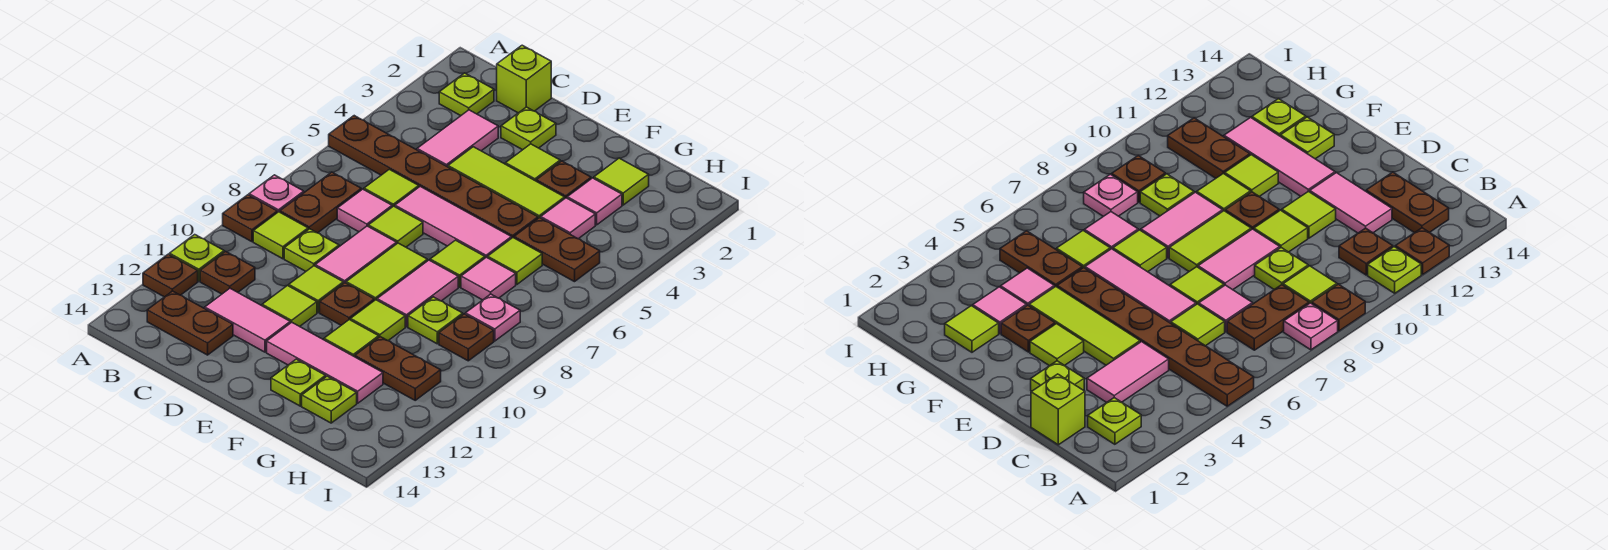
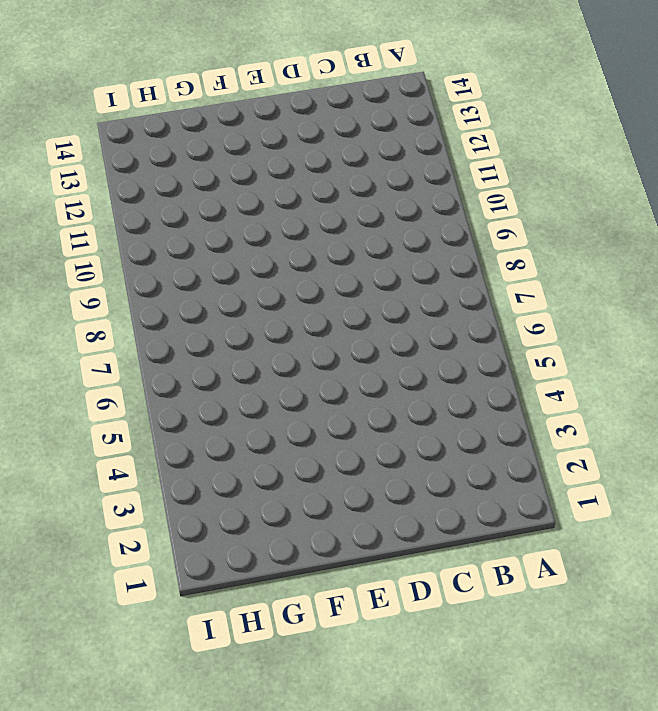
none -> brown plate A5:F5 level 1
none -> pink plate A8 level 1
none -> brown plate A9 level 1
none -> lime plate A11 level 1

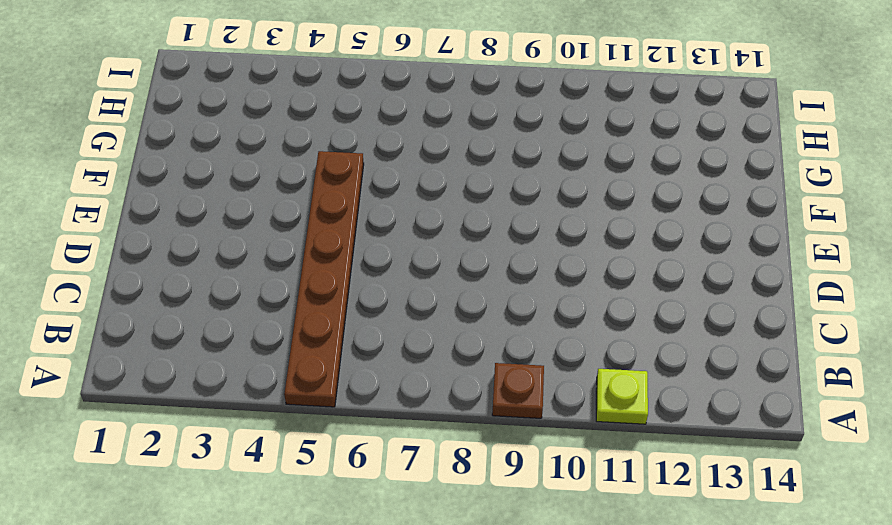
none -> pink plate A8 level 1
none -> brown plate A12 level 1
none -> lime plate B2 level 1
none -> brown plate B7:B8 level 1

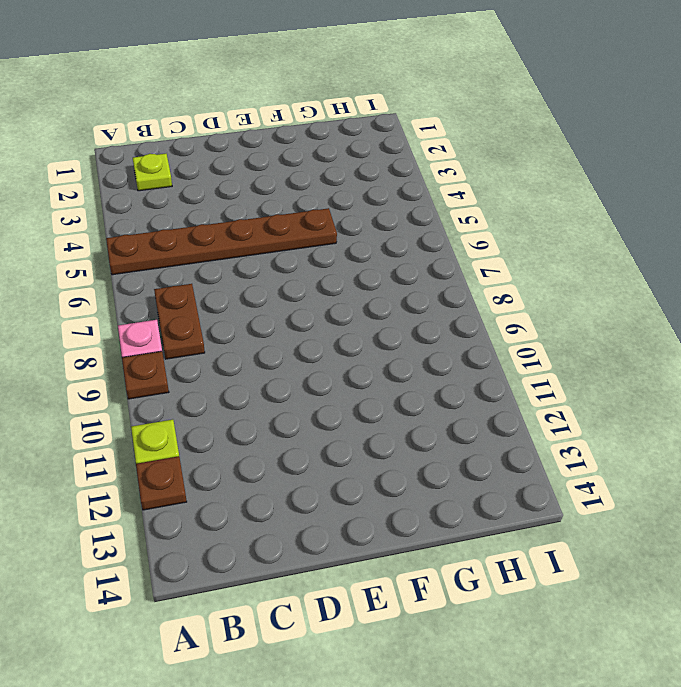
none -> lime tile B9 level 1
none -> brown plate B11 level 1
none -> brown plate B13:C13 level 1
none -> lime brick C1 level 1

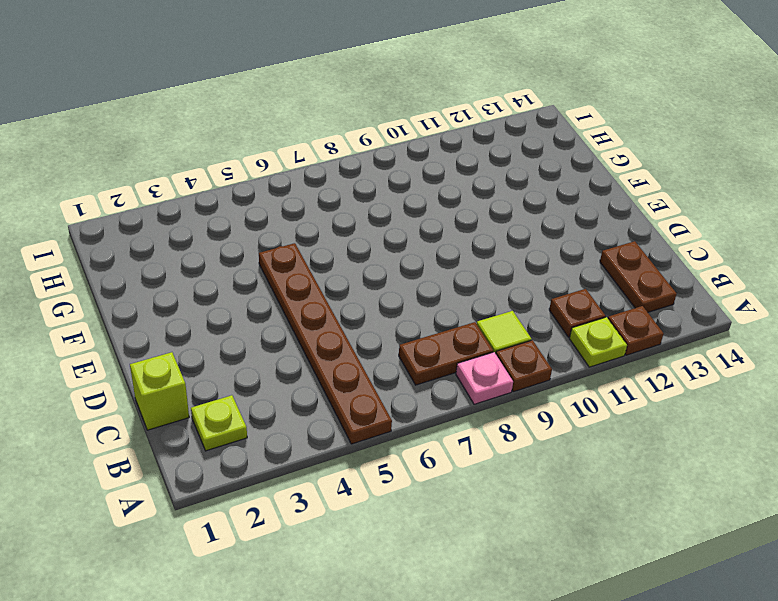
none -> pink tile C3:C4 level 1
none -> lime tile C6 level 1
none -> pink tile C7 level 1
none -> lime plate C9 level 1

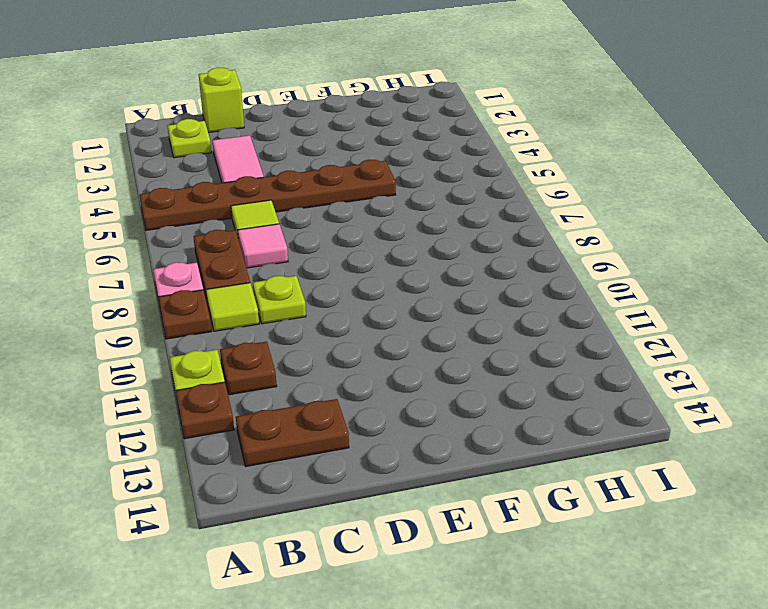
none -> pink tile C12:D12 level 1
none -> lime plate D2 level 1
none -> lime tile D4:F4 level 1
none -> pink tile D6:F6 level 1

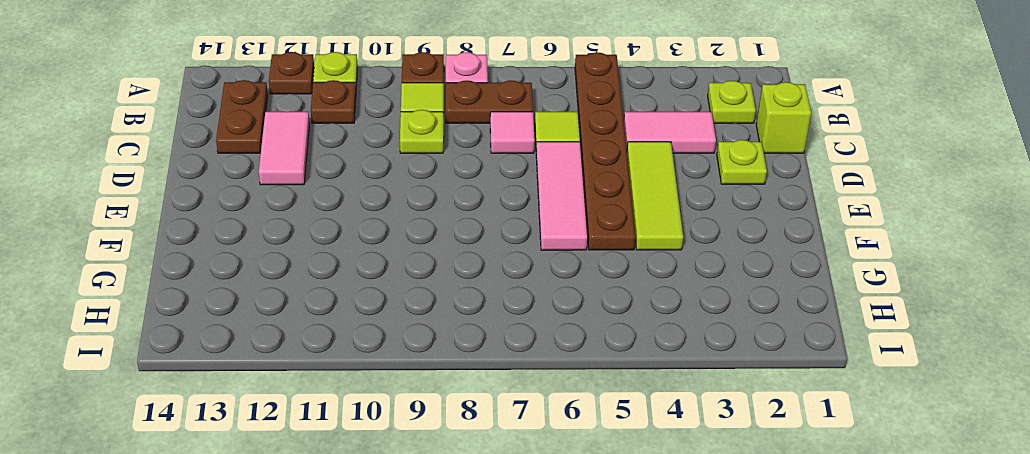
none -> lime tile D7 level 1
none -> pink tile D8:D9 level 1
none -> lime tile D10 level 1
none -> lime tile D11 level 1

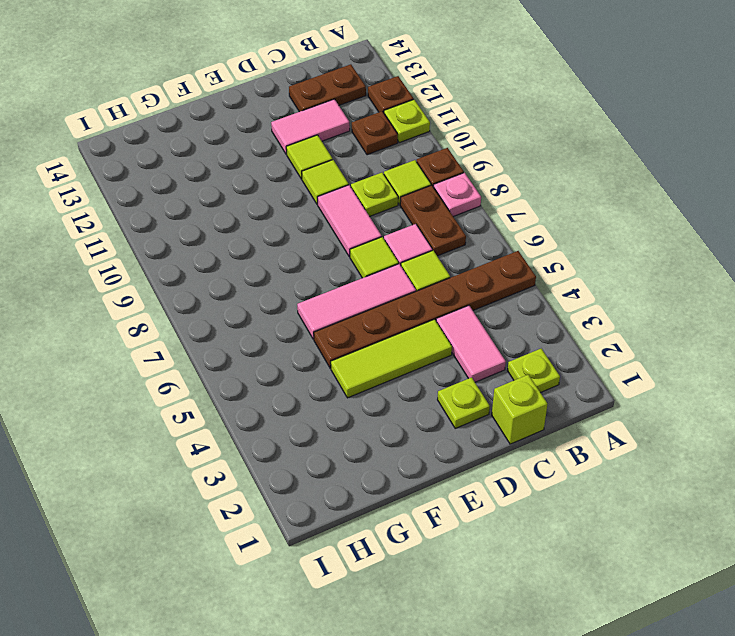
none -> lime tile E3 level 1
none -> lime tile E8:E9 level 1
none -> brown plate E10 level 1
none -> pink tile E12:G12 level 1

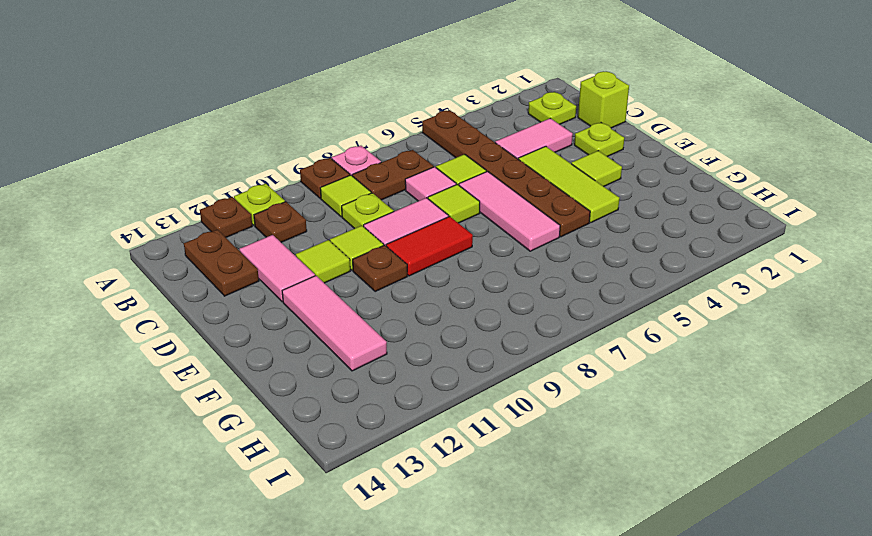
red tile E8:E9 level 1 -> lime tile E8:E9 level 1
none -> brown plate F3 level 1
none -> lime tile F7 level 1
none -> pink tile F8:F9 level 1
none -> lime tile F10 level 1

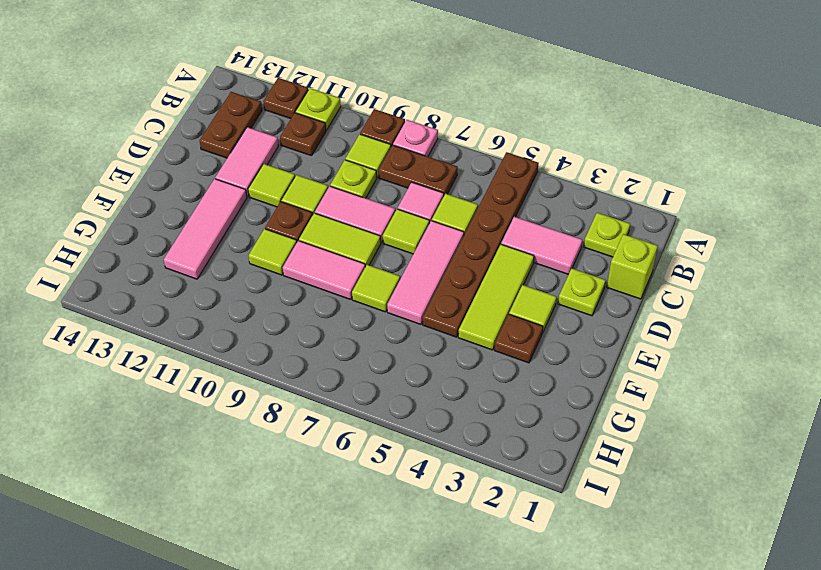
none -> lime tile F11 level 1
none -> lime plate F13 level 1
none -> lime tile G2 level 1
none -> pink tile G3 level 1

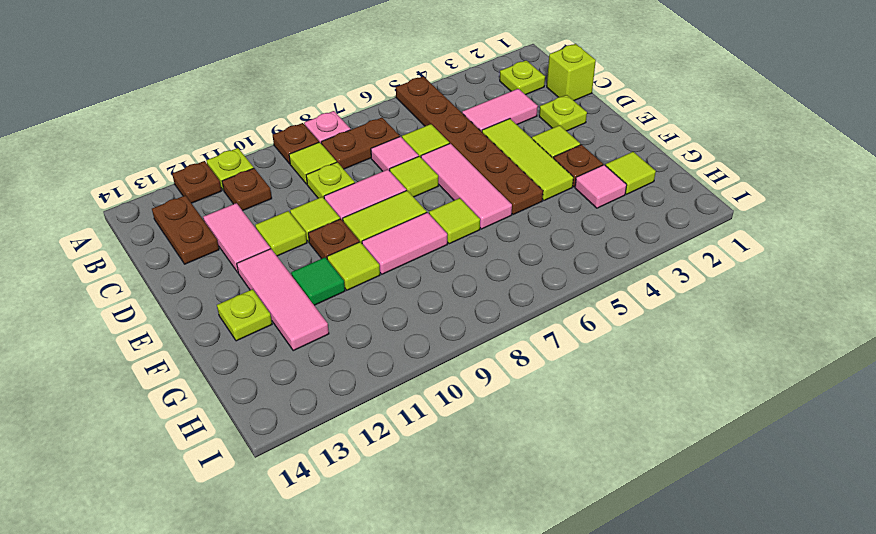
green tile F11 level 1 -> lime tile F11 level 1
none -> pink tile G4 level 1
none -> brown plate G5:H5 level 1
none -> lime tile G6 level 1
none -> pink tile G7 level 1

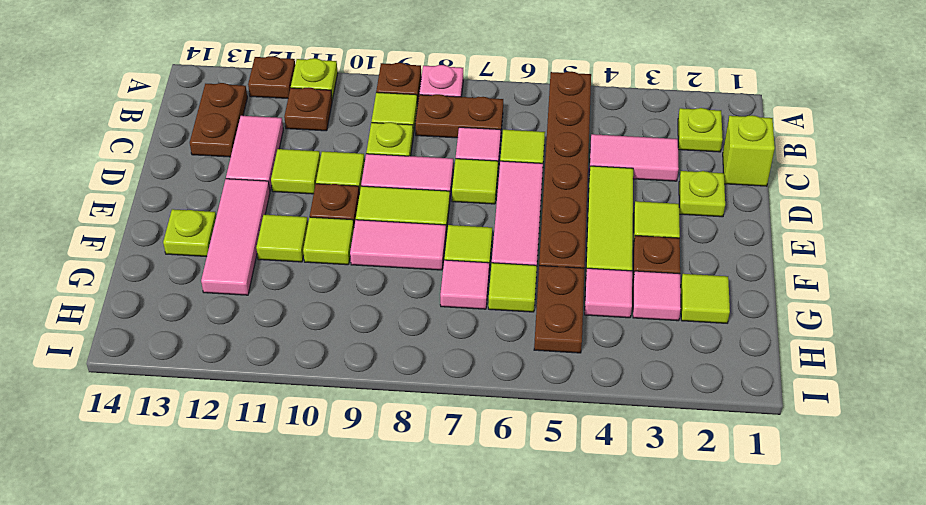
none -> lime plate G9 level 1
none -> brown plate G11:H11 level 1
none -> lime plate G13 level 1
none -> pink plate H8 level 1

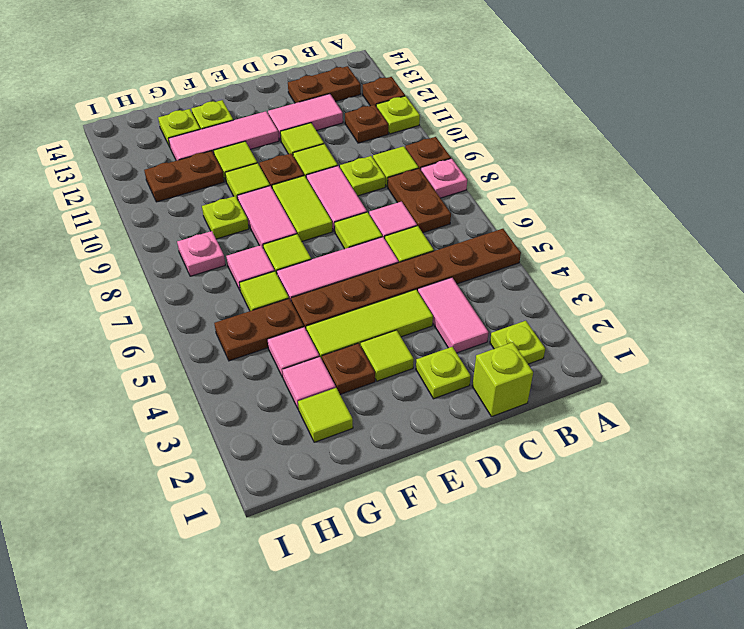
none -> brown plate H9 level 1

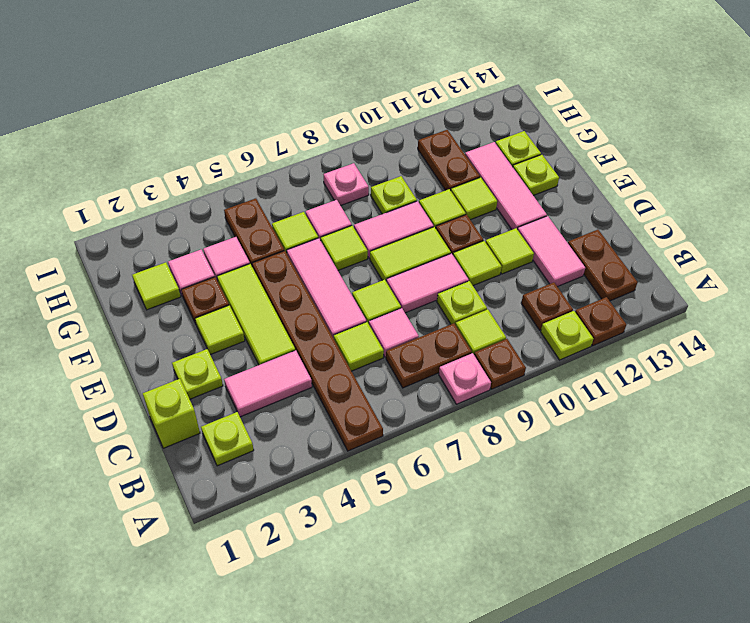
none -> brown plate H9 level 1

